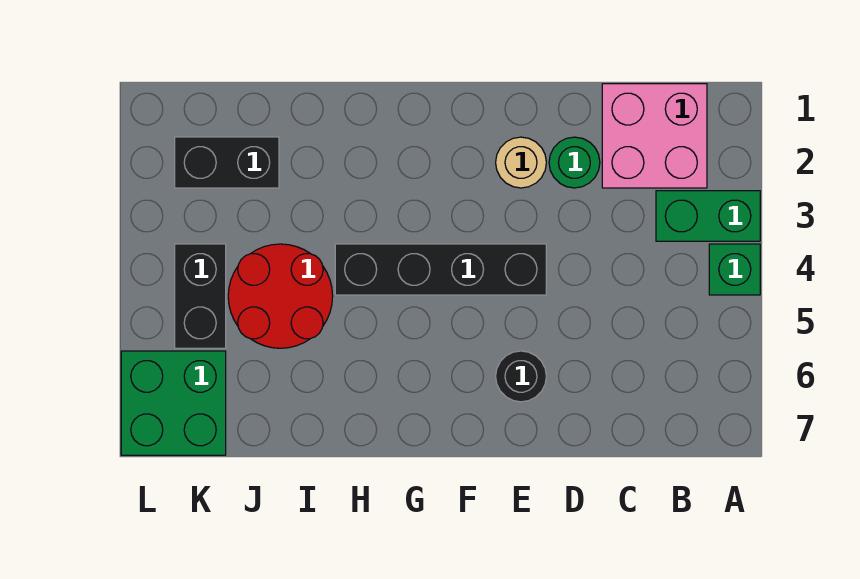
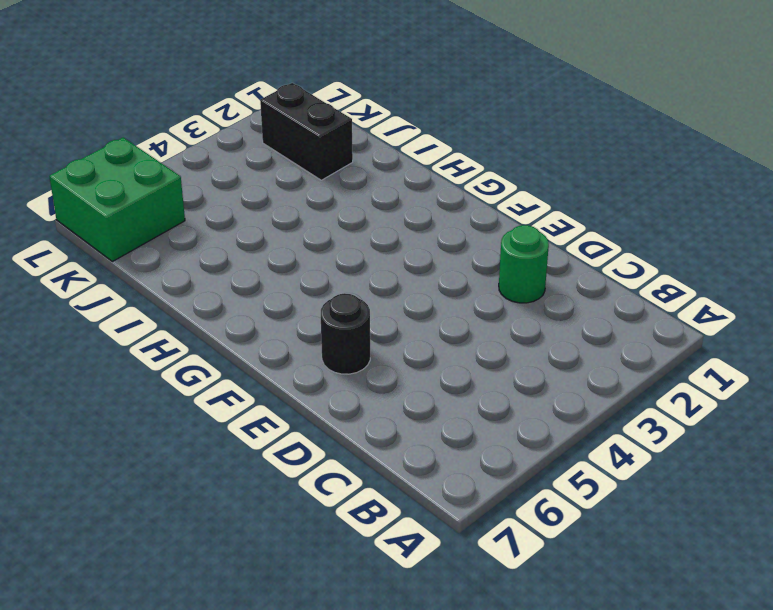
none -> green brick A3:B3 level 1
none -> green brick A4 level 1

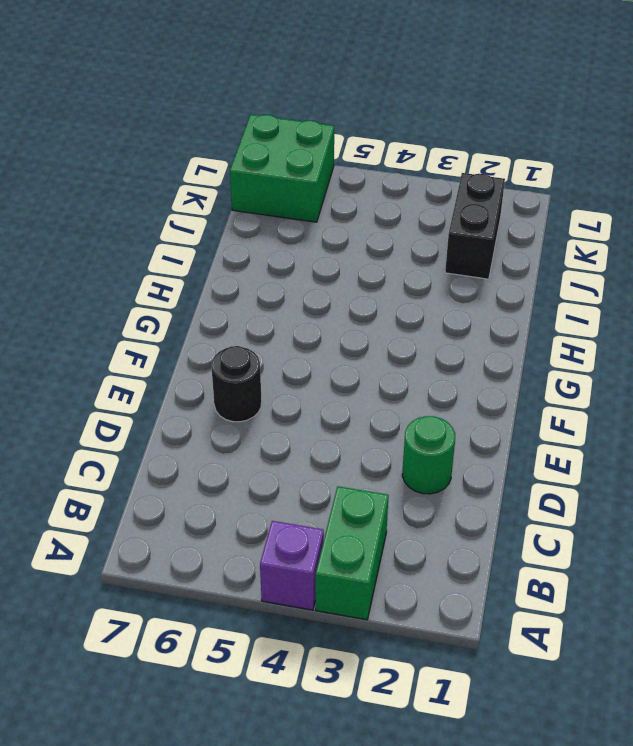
purple brick A4 level 1 -> green brick A4 level 1
none -> pink brick B1:C2 level 1
none -> tan round brick E2 level 1

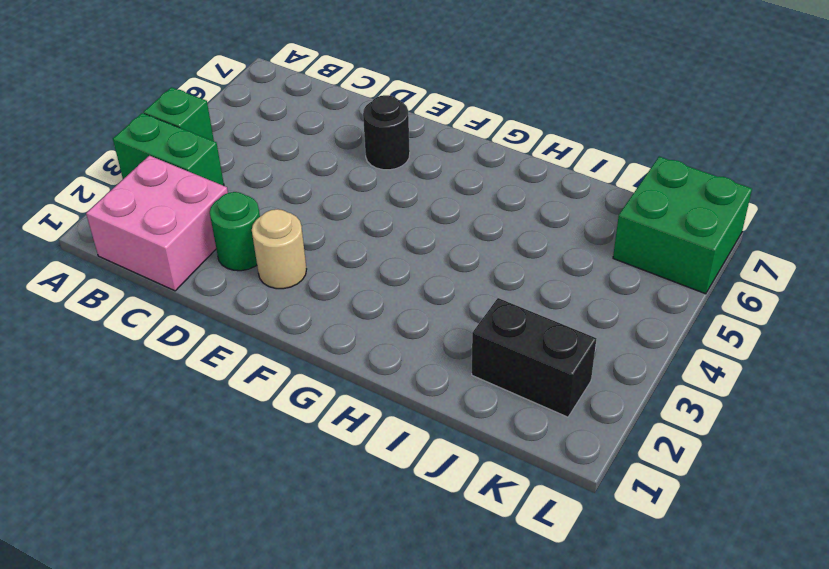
none -> black brick E4:H4 level 1
none -> red round brick I4:J5 level 1

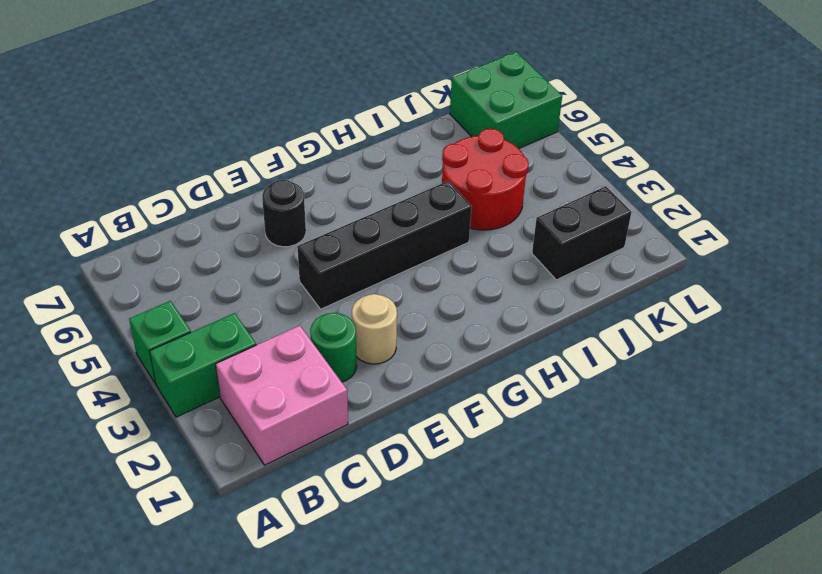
none -> black brick K4:K5 level 1

